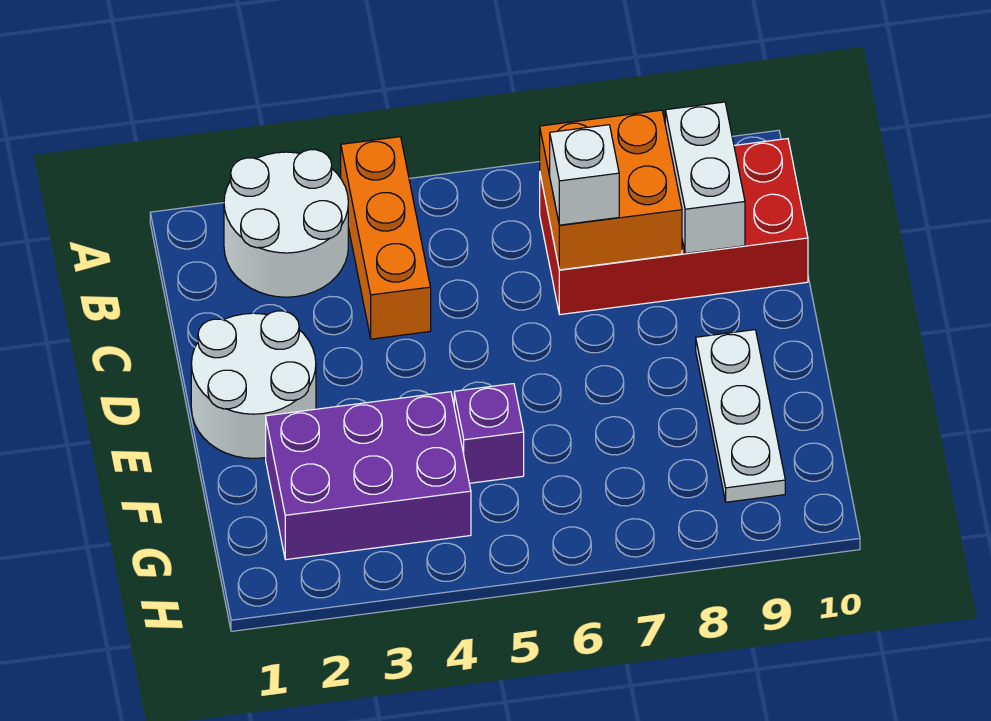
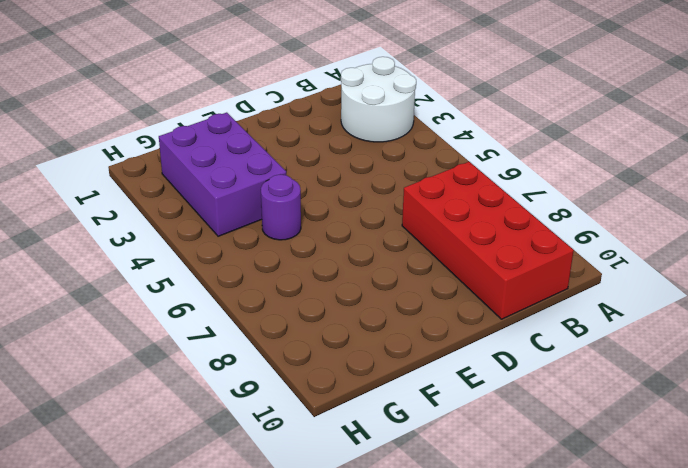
purple round brick F5 level 1 -> purple brick F5 level 1
none -> orange brick A4:C4 level 1
none -> white round brick D1:E2 level 1

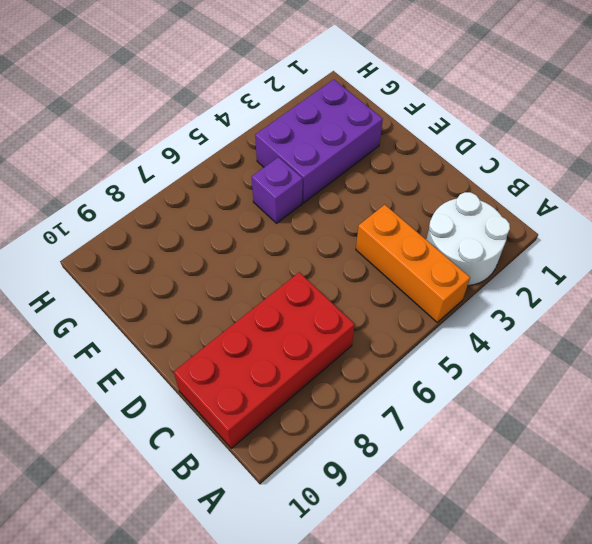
none -> white round brick D1:E2 level 1
none -> white plate E9:G9 level 1

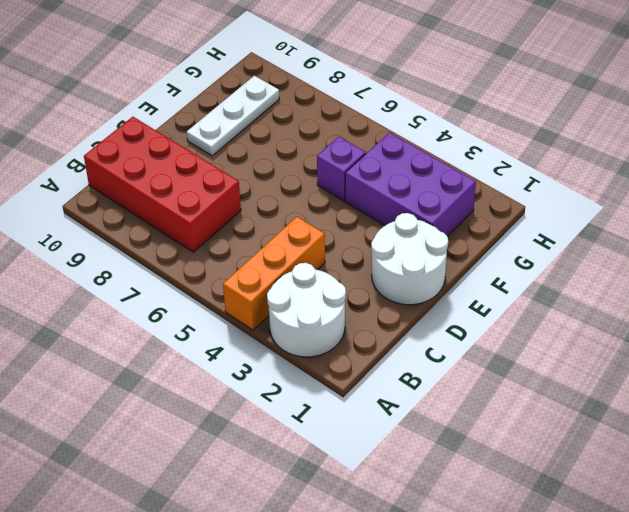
none -> orange brick B7:C8 level 2
none -> white brick B9:C9 level 2

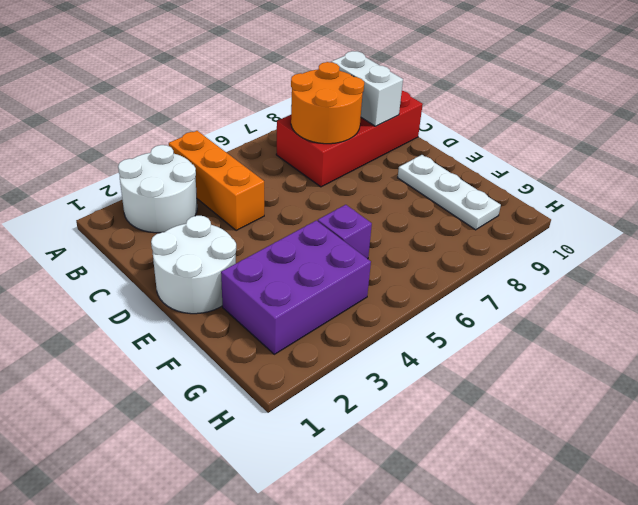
orange round brick B7:C8 level 2 -> orange brick B7:C8 level 2
none -> white brick C7 level 3

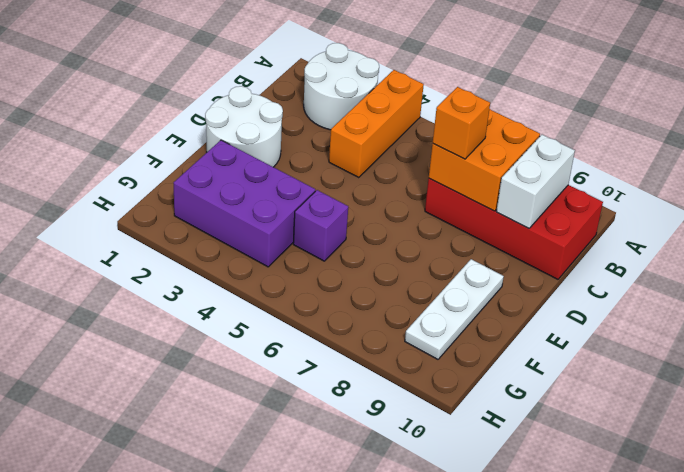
orange brick C7 level 3 -> white brick C7 level 3

